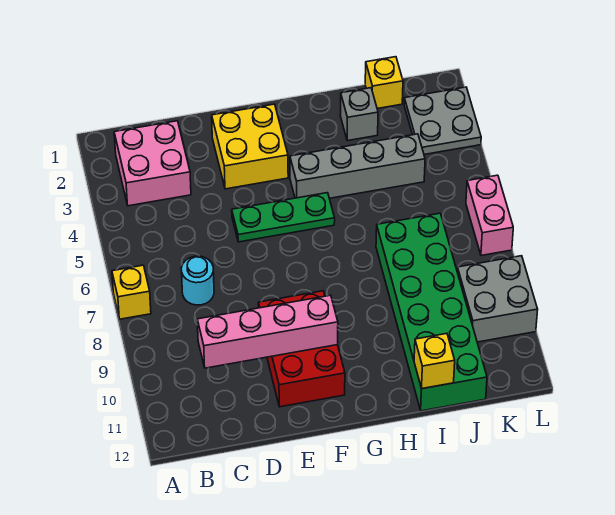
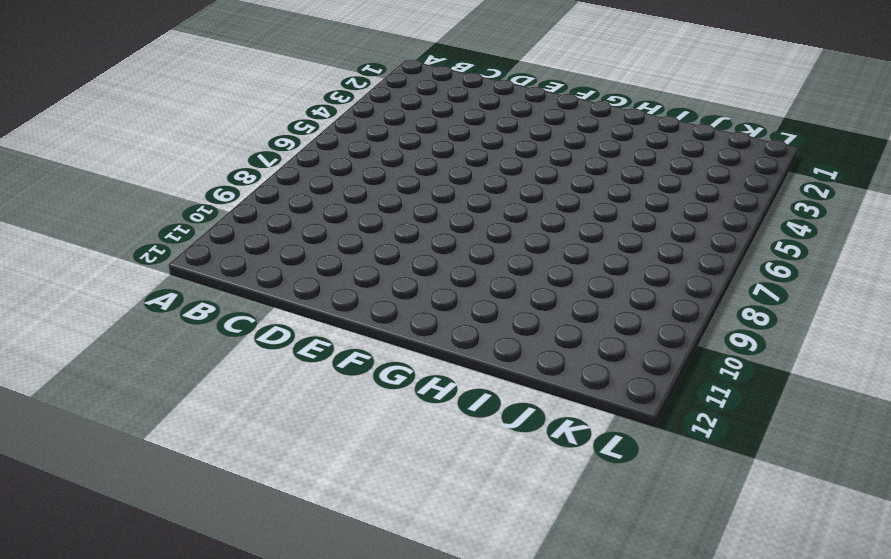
none -> yellow brick A7 level 1
none -> pink brick B2:C3 level 1
none -> cyan round brick C7 level 1

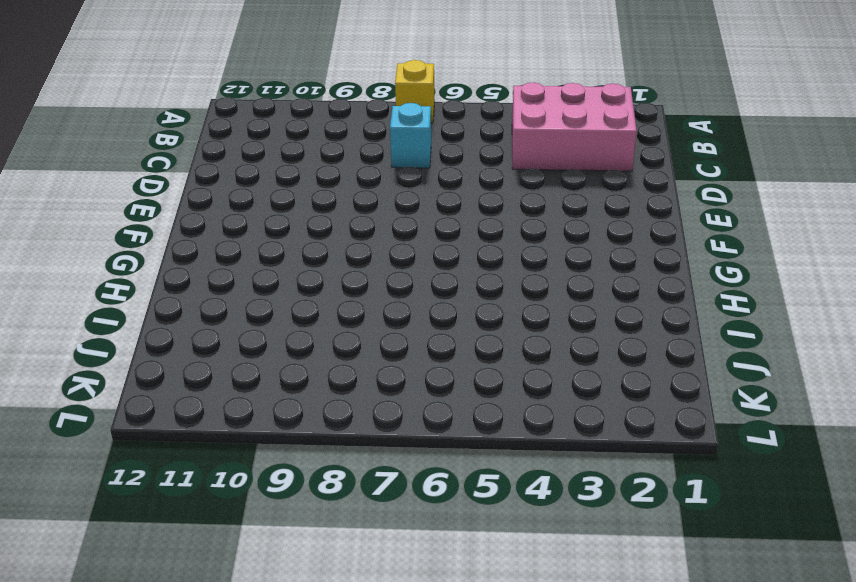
pink brick B2:C4 level 1 -> pink brick B2:C3 level 1
cyan brick C7 level 1 -> cyan round brick C7 level 1
none -> yellow brick E2:F3 level 1
none -> green plate E5:G5 level 1
none -> red brick E9:F11 level 1

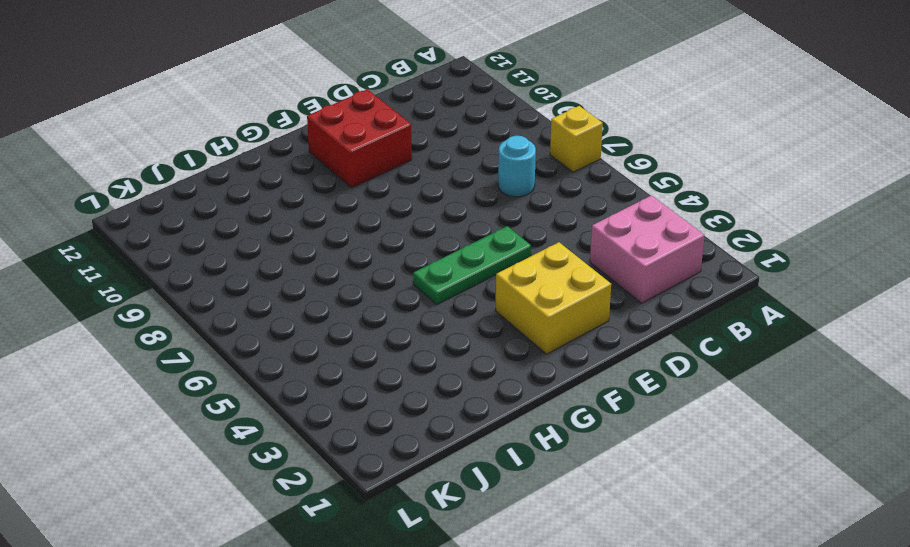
red brick E10:F11 level 1 -> red brick E9:F11 level 1
none -> grey brick G4:J4 level 1
none -> grey brick I2 level 1
none -> green brick I7:J12 level 1

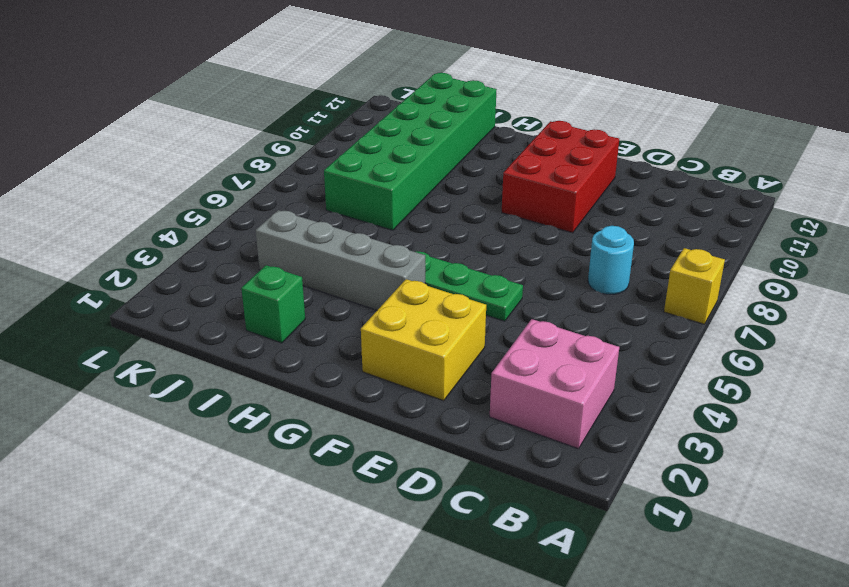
green brick I2 level 1 -> grey brick I2 level 1
none -> yellow brick J1 level 1
none -> grey plate K2:L3 level 1
none -> grey brick K9:L10 level 1

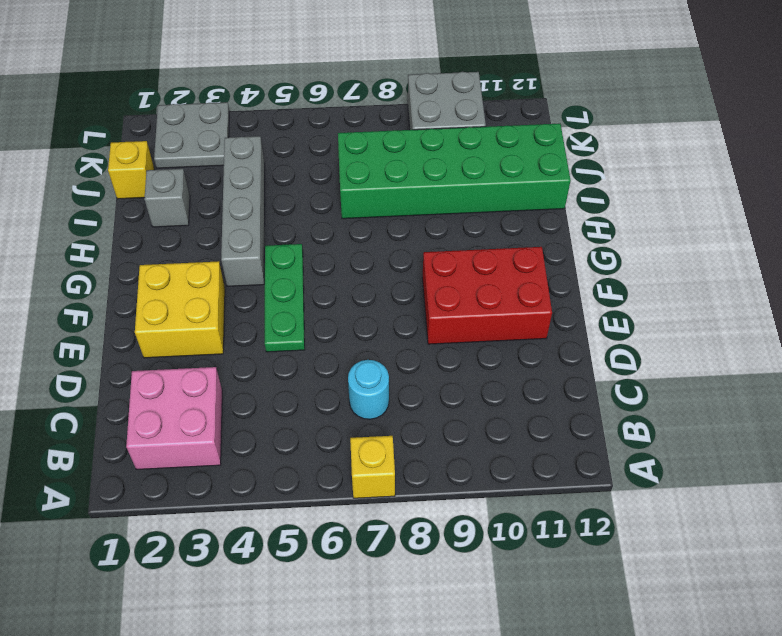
none -> pink brick L6:L7 level 1
none -> pink brick C10:F10 level 2
none -> yellow brick I12 level 2

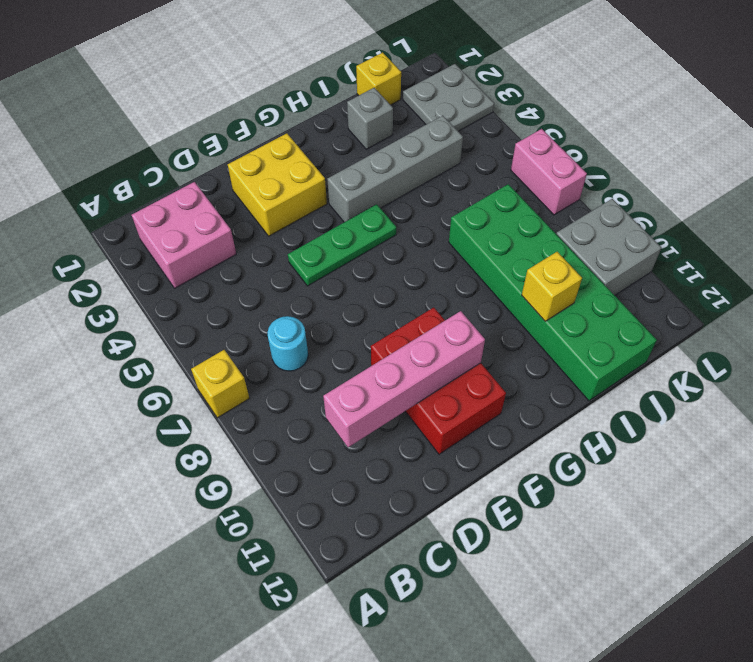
yellow brick I10 level 2 -> yellow brick I12 level 2

